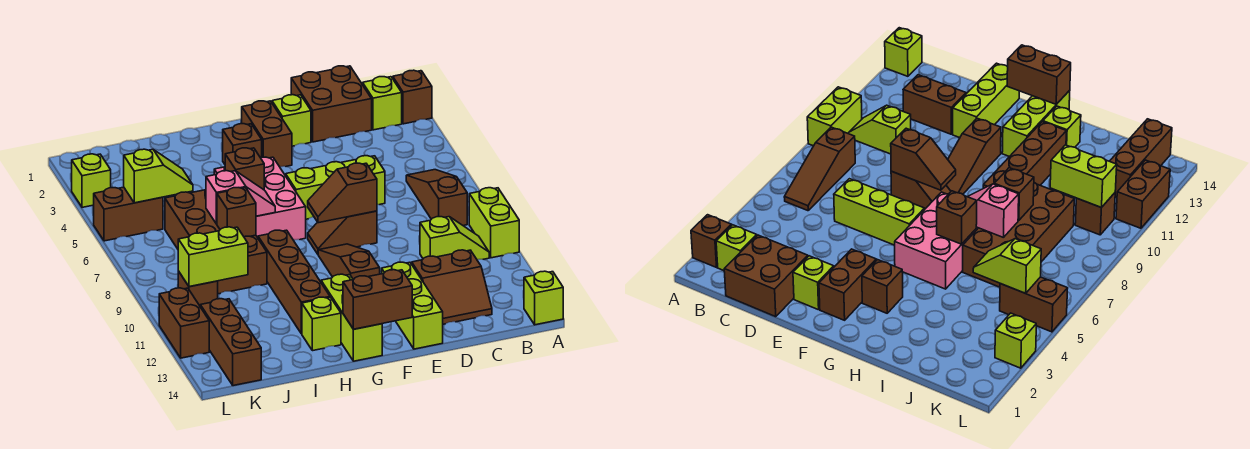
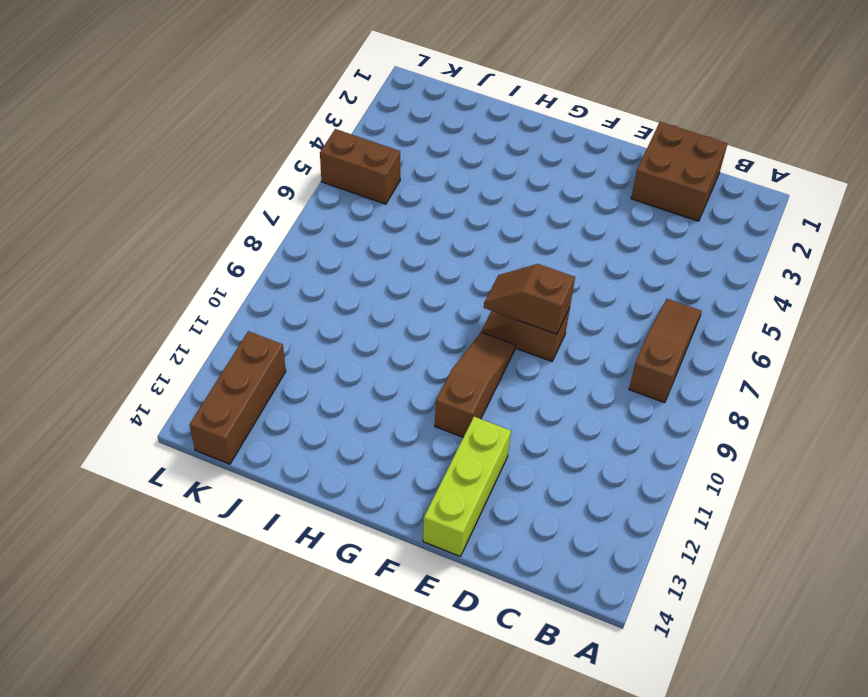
none -> brown brick A2 level 1
none -> lime brick A9:A10 level 1
none -> lime brick A14 level 1
none -> lime brick B2 level 1

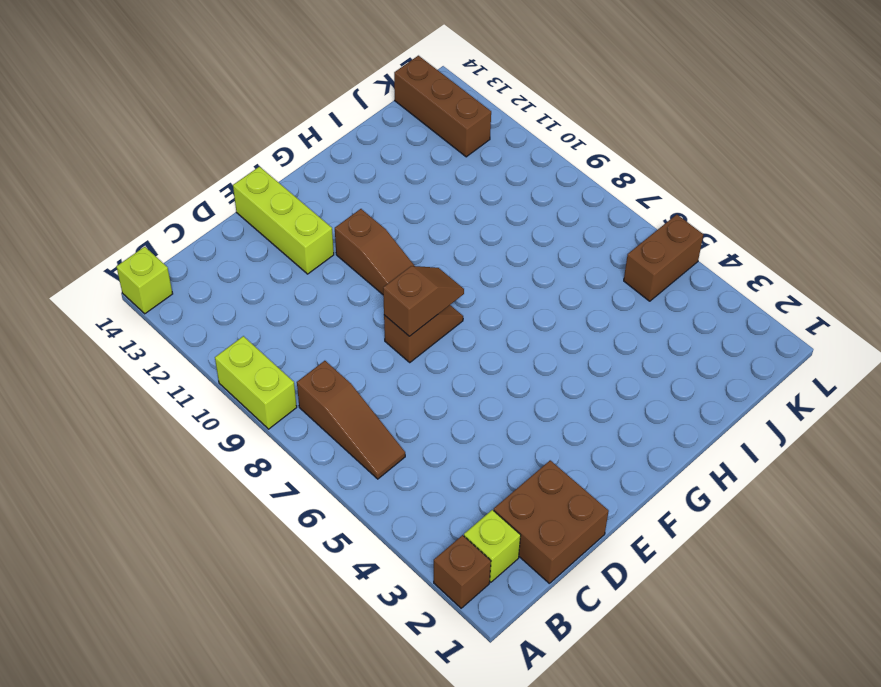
none -> lime slope B10:C10 level 1 top C
none -> brown slope C12:D13 level 1 top 12
none -> lime brick D6:F6 level 1
none -> lime brick E2 level 1

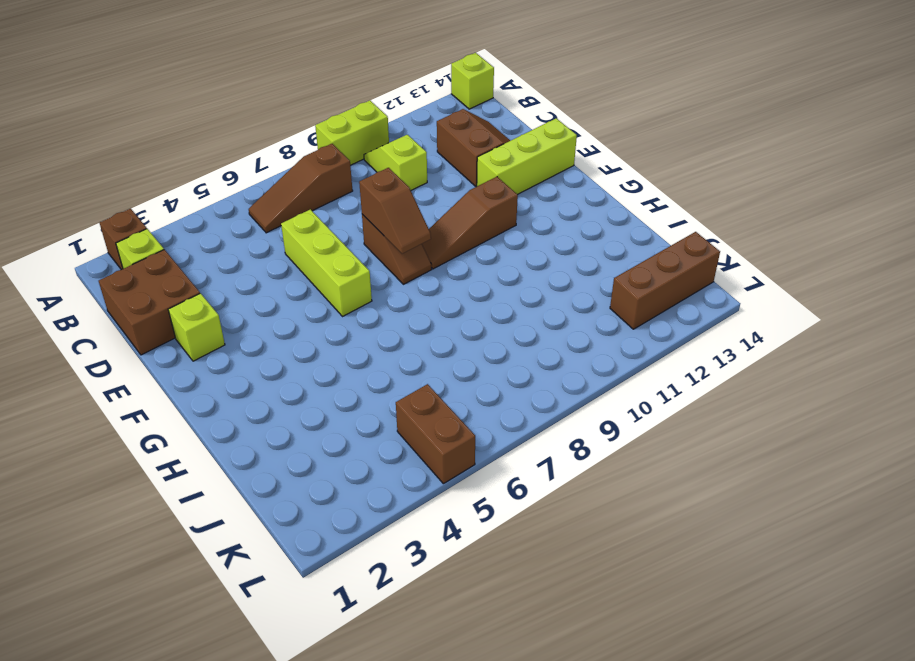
none -> brown brick F2:F3 level 1
none -> brown brick G3 level 1
none -> pink brick G5:H7 level 1
none -> lime brick G12:G14 level 1

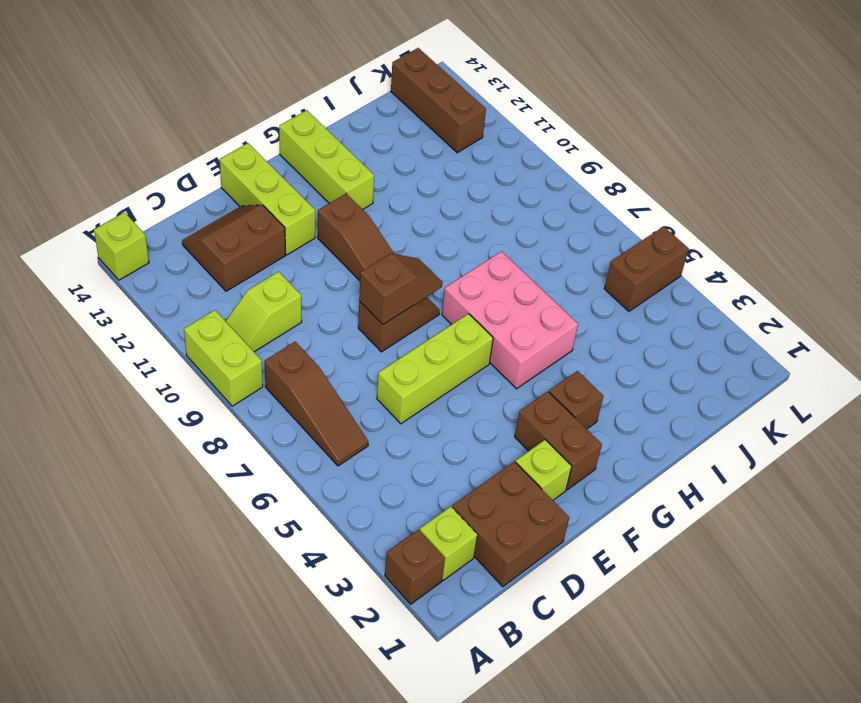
none -> brown brick H9:H12 level 1
none -> lime brick H13 level 1
none -> brown brick I6:J9 level 1
none -> brown brick K10 level 1

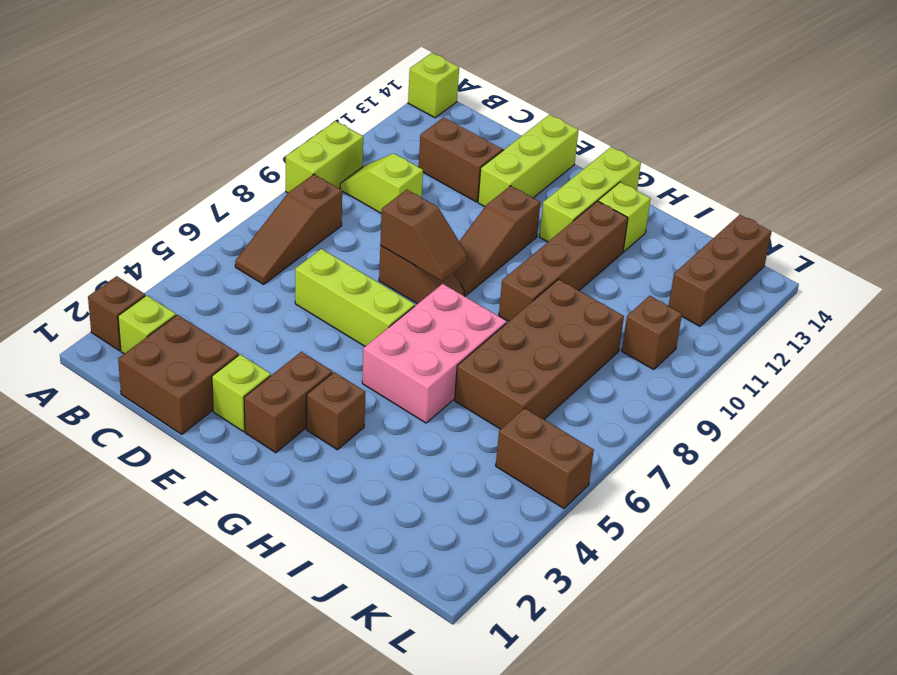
none -> lime brick L3 level 1
none -> brown brick L11:L12 level 1
none -> brown brick F14:G14 level 2
none -> brown brick H6 level 2

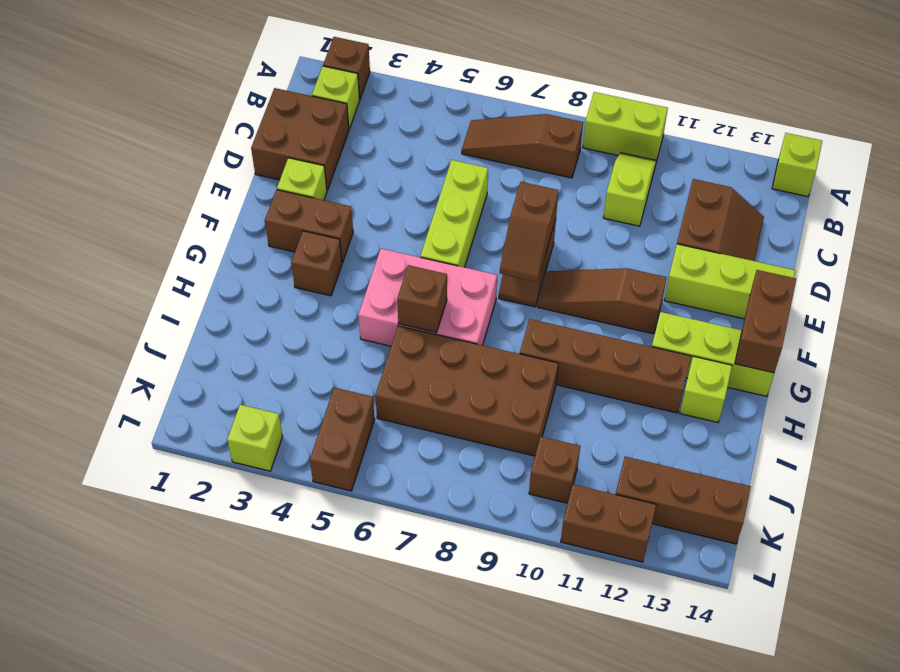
none -> pink slope H7:I7 level 2 top I
none -> brown brick I8 level 2
none -> lime slope J5:K5 level 2 top K
none -> lime brick J10:K10 level 2

